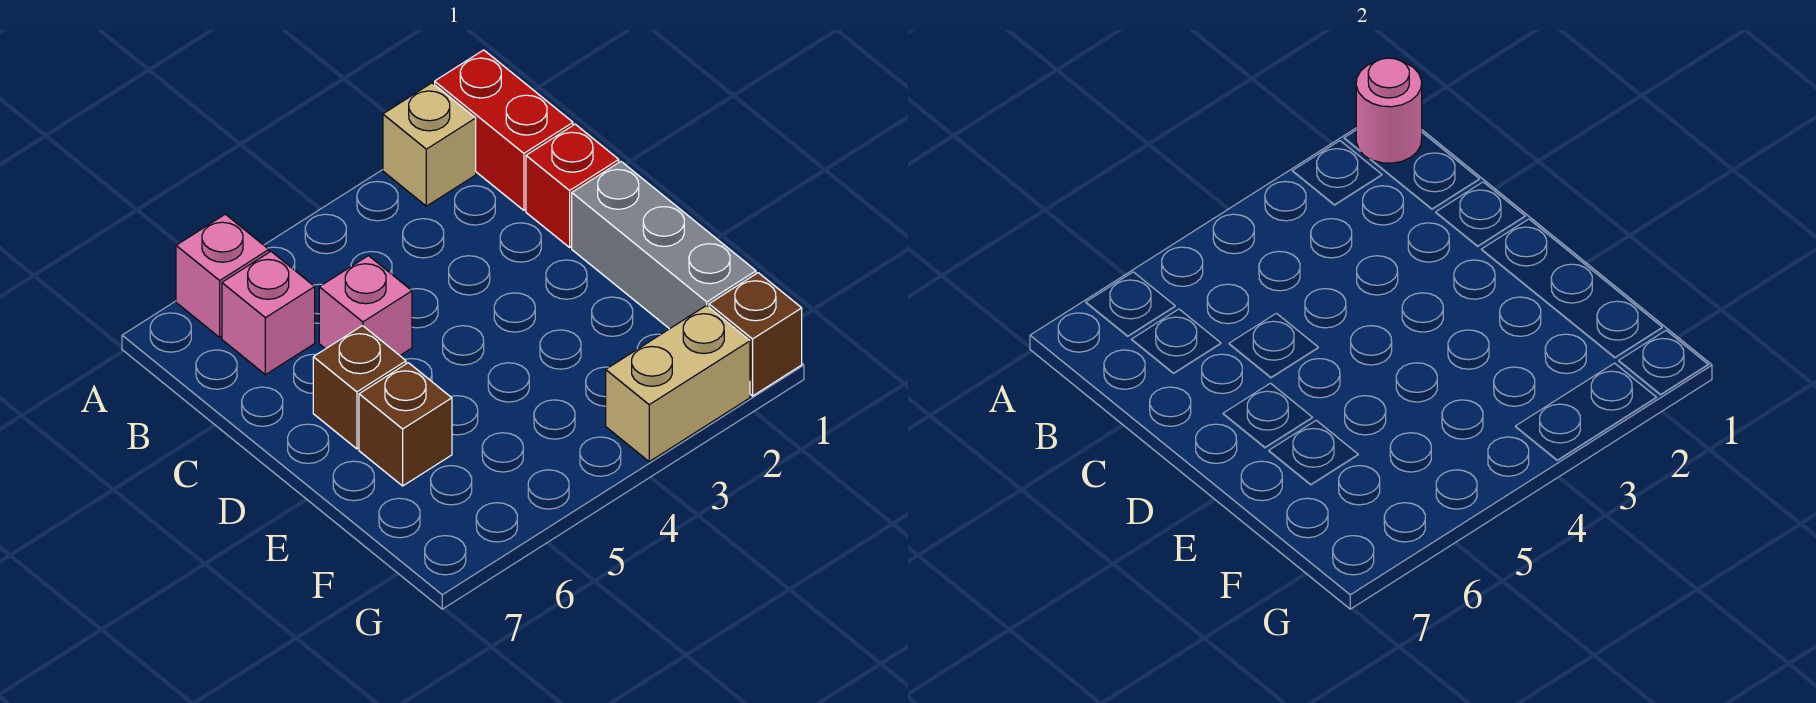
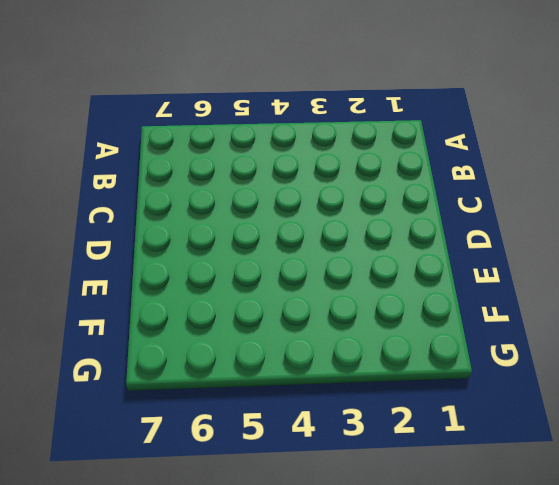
none -> red brick A1:B1 level 1
none -> tan brick A2 level 1
none -> pink brick A6 level 1

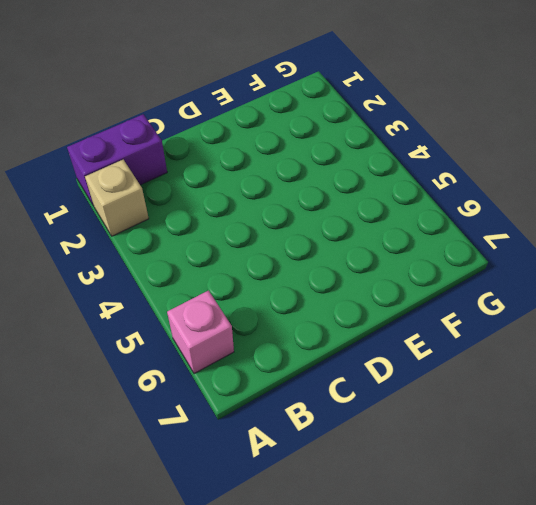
purple brick A1:B1 level 1 -> red brick A1:B1 level 1
none -> pink brick B6 level 1
none -> red brick C1 level 1
none -> pink brick C5 level 1

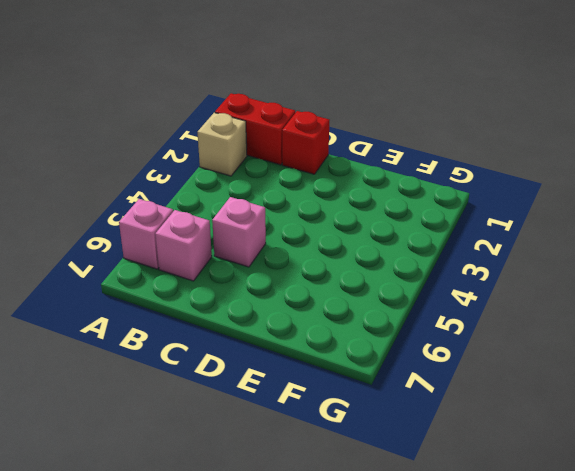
none -> grey brick D1:F1 level 1
none -> brown brick D6 level 1
none -> brown brick E6 level 1

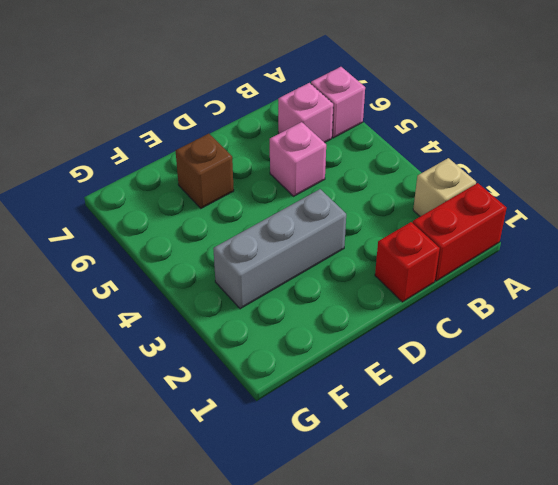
grey brick D3:F3 level 1 -> grey brick D1:F1 level 1
none -> brown brick D6 level 1
none -> brown brick G1 level 1
none -> tan brick G2:G3 level 1

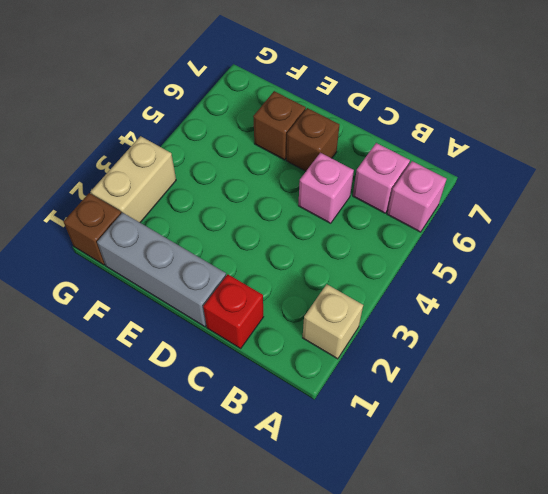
none -> red brick A1:B1 level 1
none -> pink round brick A1 level 2

